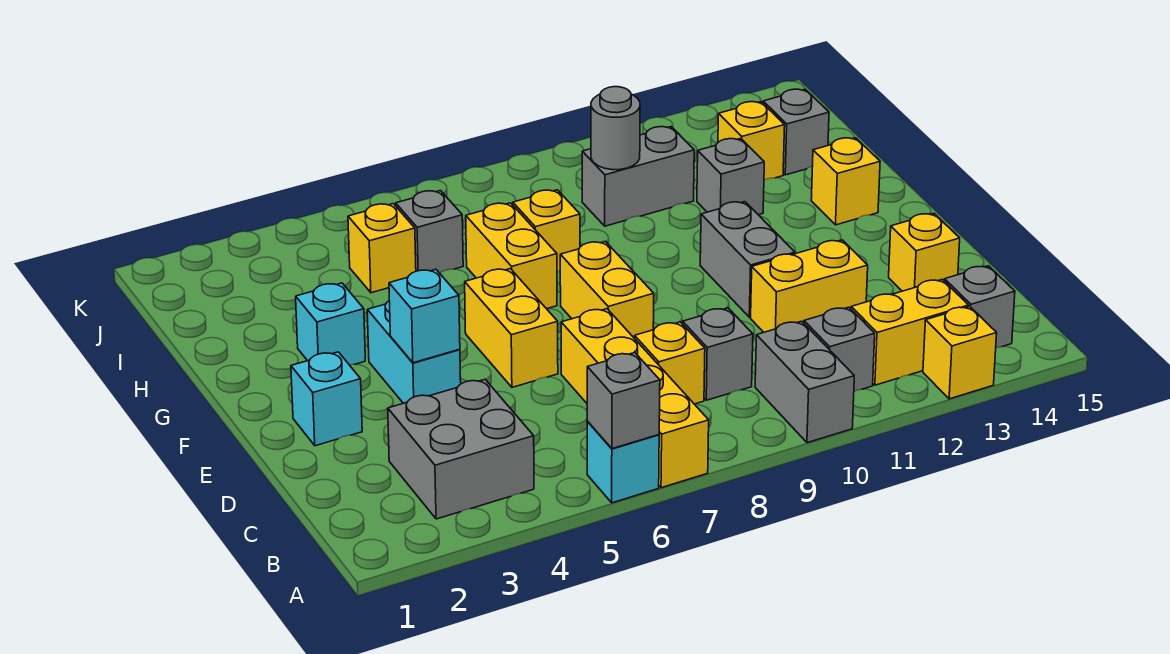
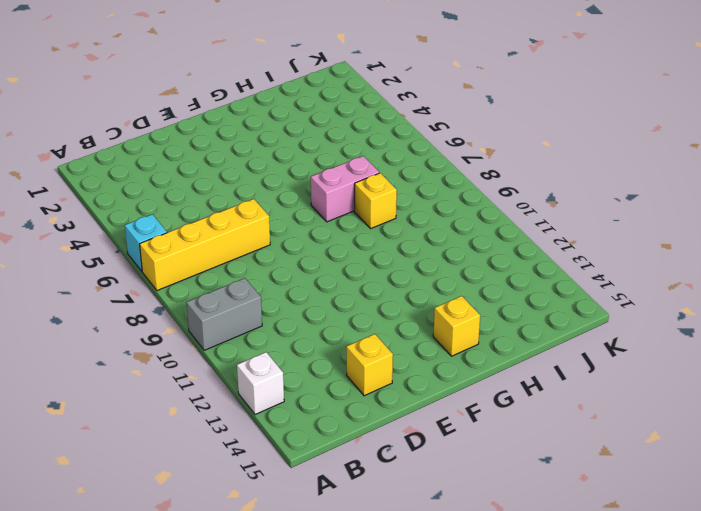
white brick A13 level 1 -> yellow brick A13 level 1
pink brick G7:H7 level 1 -> yellow brick G7:H7 level 1
none -> grey brick B3:C4 level 1
none -> grey brick B11 level 1
none -> yellow brick B12:B13 level 1
none -> grey brick B14 level 1

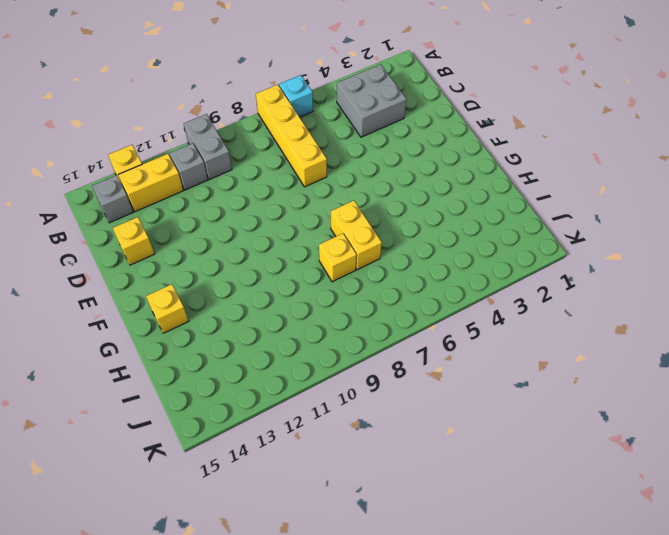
none -> yellow brick C8 level 1
none -> grey brick C9 level 1
none -> yellow brick D11:D12 level 1
none -> cyan brick E2 level 1

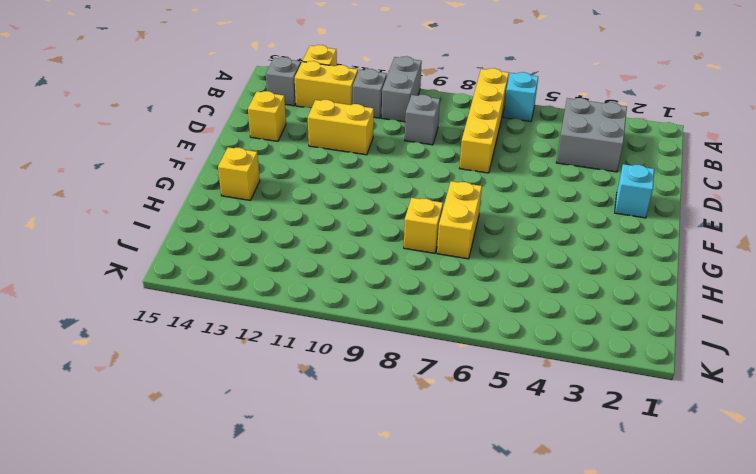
none -> yellow brick C8 level 1
none -> cyan brick E4:F4 level 1
none -> yellow brick E6:F6 level 1
none -> yellow brick E8:F8 level 1

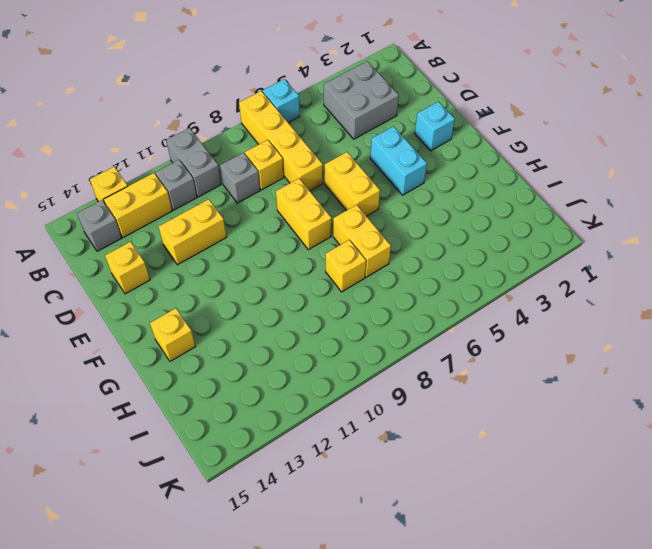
none -> grey brick E11:F11 level 1
none -> cyan brick G3 level 1
none -> grey brick H12 level 1
none -> yellow brick I5 level 1

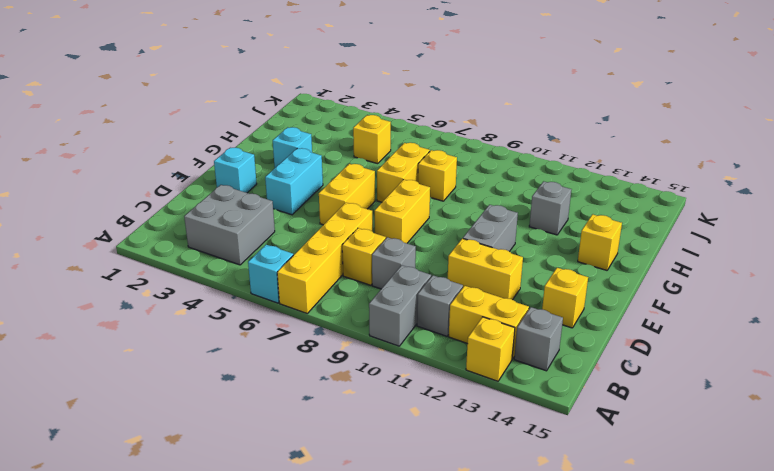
none -> grey brick I6 level 1
none -> grey brick I10:I11 level 1
none -> yellow brick I13 level 1
none -> grey brick I14 level 1

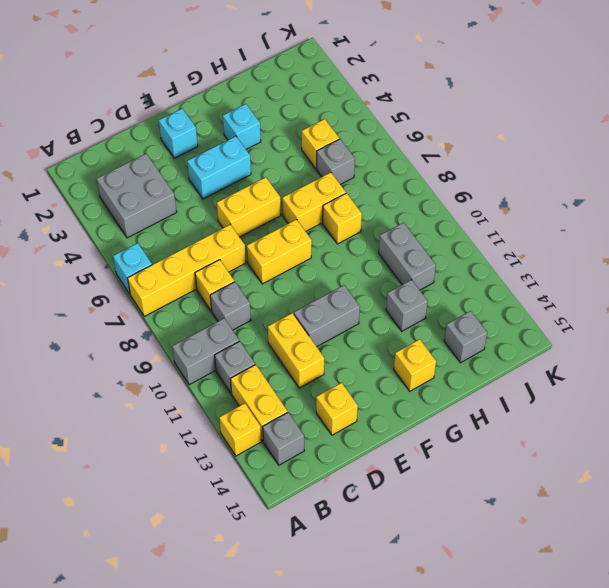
none -> yellow brick I13 level 1
none -> grey brick A6 level 2
none -> cyan brick E4 level 2
none -> grey round brick I10 level 2

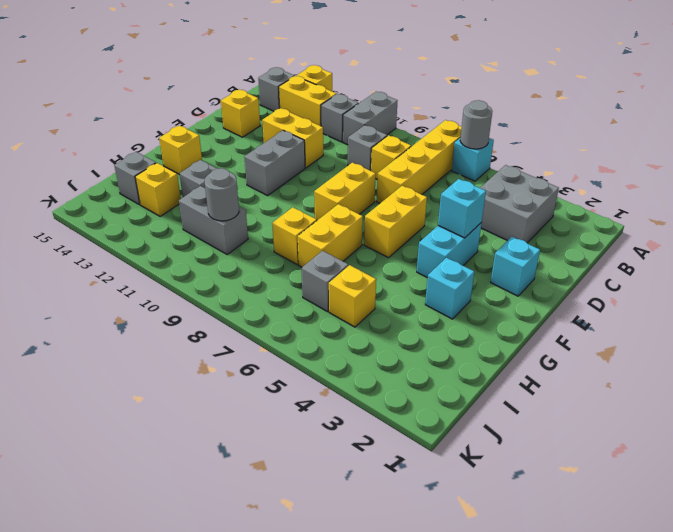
grey round brick A6 level 2 -> grey brick A6 level 2

